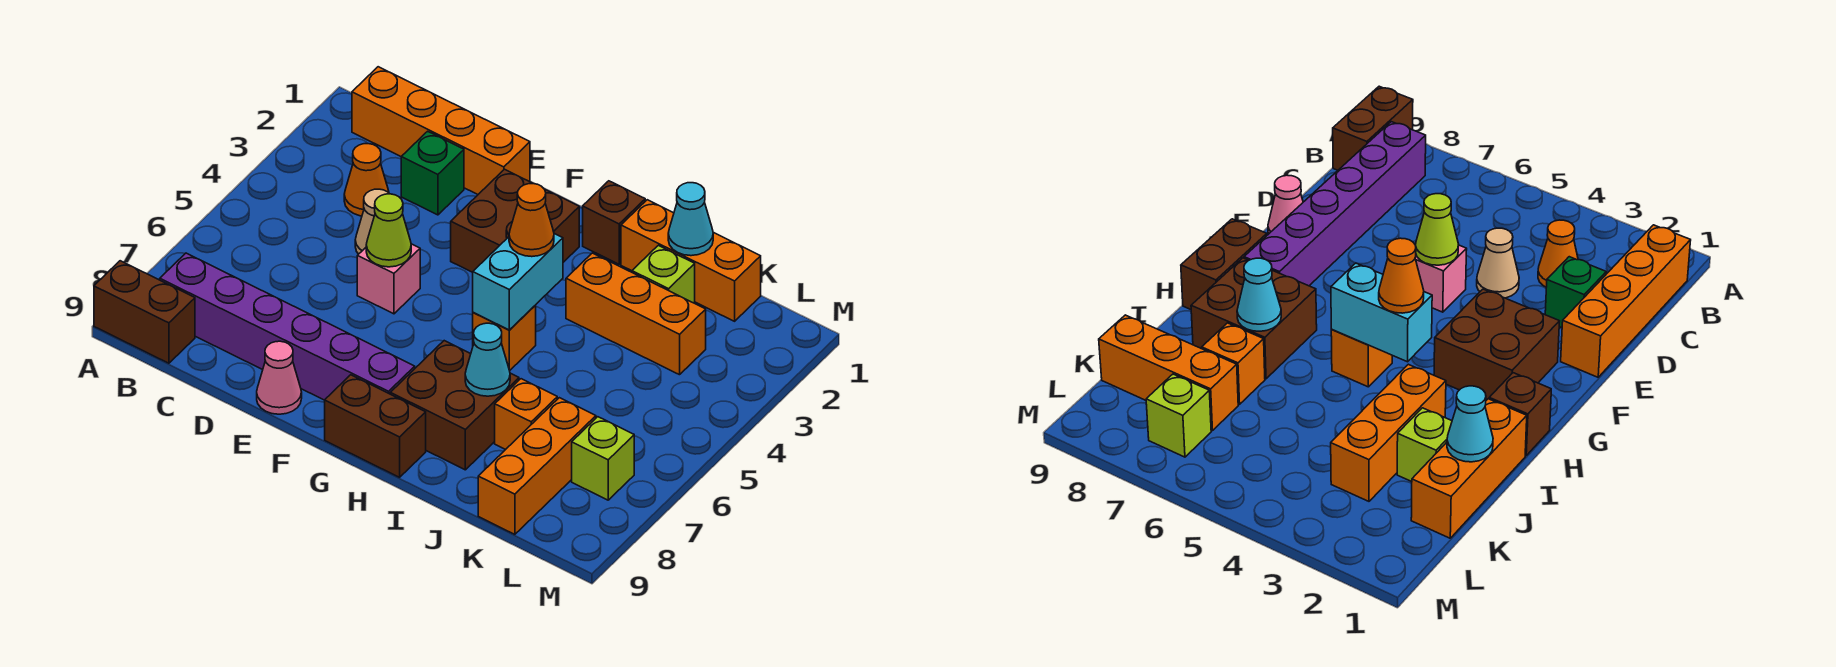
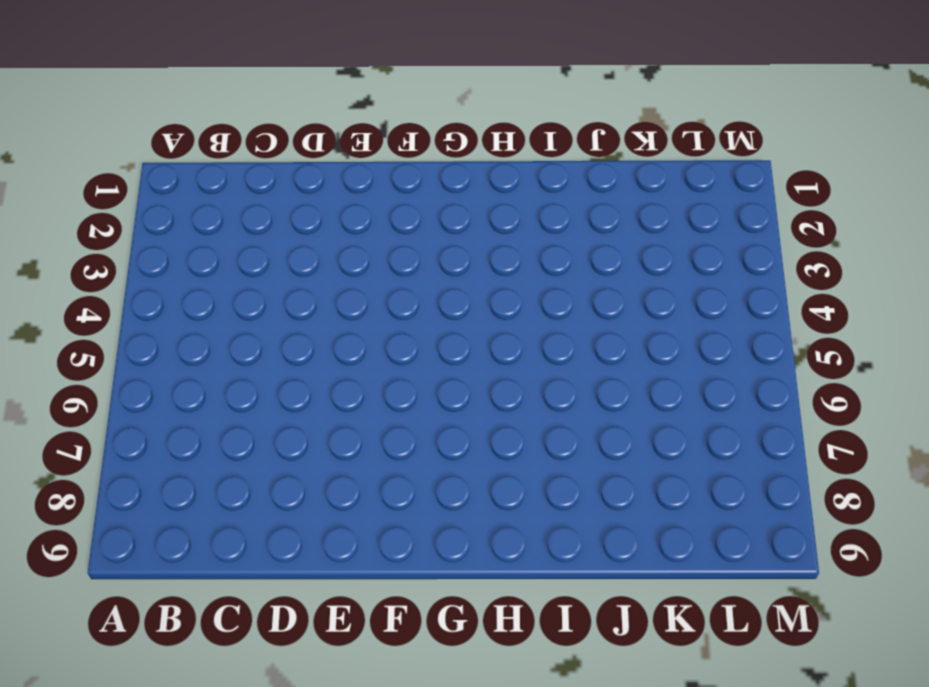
none -> brown brick A9:B9 level 1
none -> orange brick B1:E1 level 1
none -> purple brick B8:G8 level 1

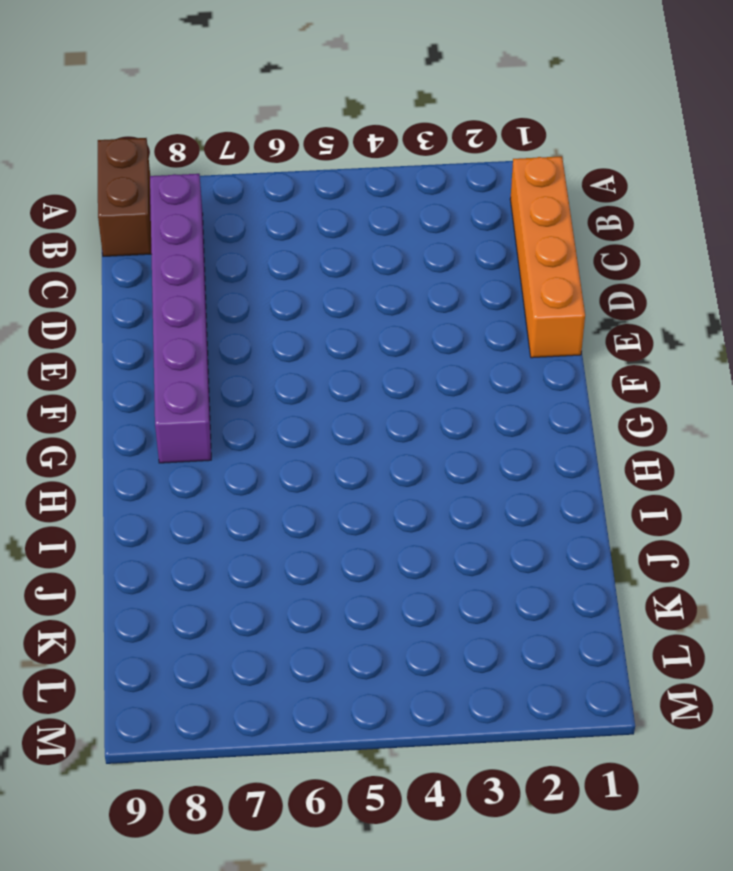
none -> orange cone C3 level 1
none -> green brick D2 level 1
none -> tan cone D4 level 1

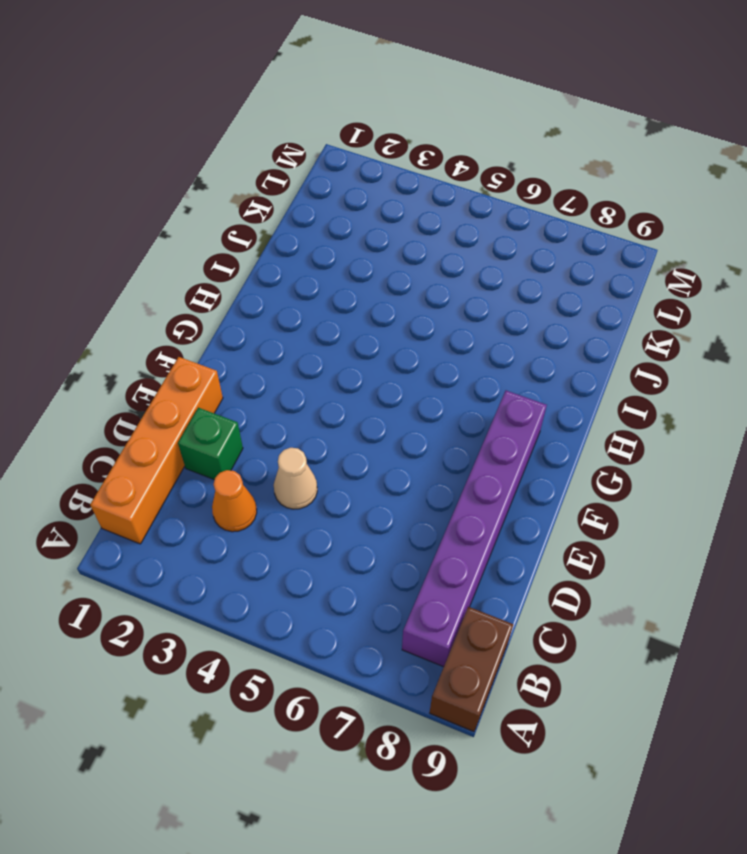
none -> pink brick E5 level 1
none -> pink cone E9 level 1
none -> brown brick F2:G3 level 1

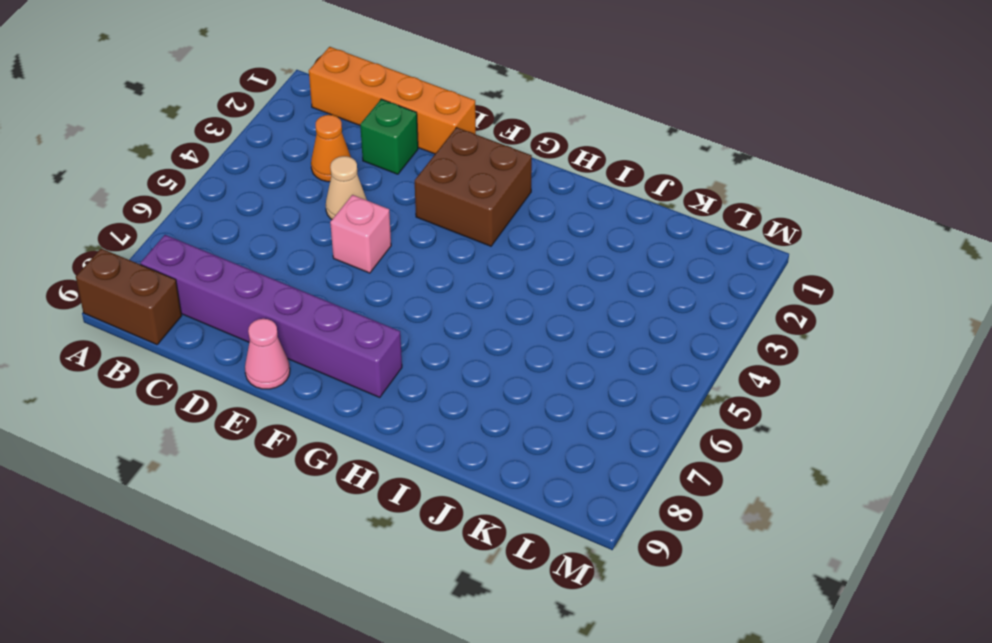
none -> brown brick G9:H9 level 1
none -> brown brick H1 level 1
none -> orange brick H5 level 1

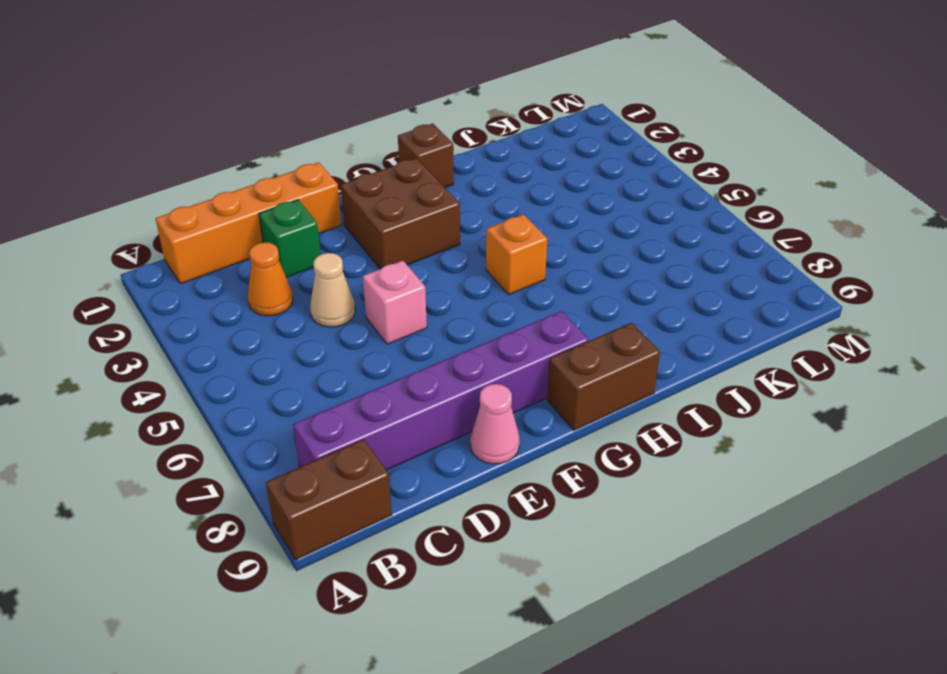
none -> brown brick H7:I8 level 1
none -> orange brick I1:K1 level 1
none -> orange brick I3:K3 level 1

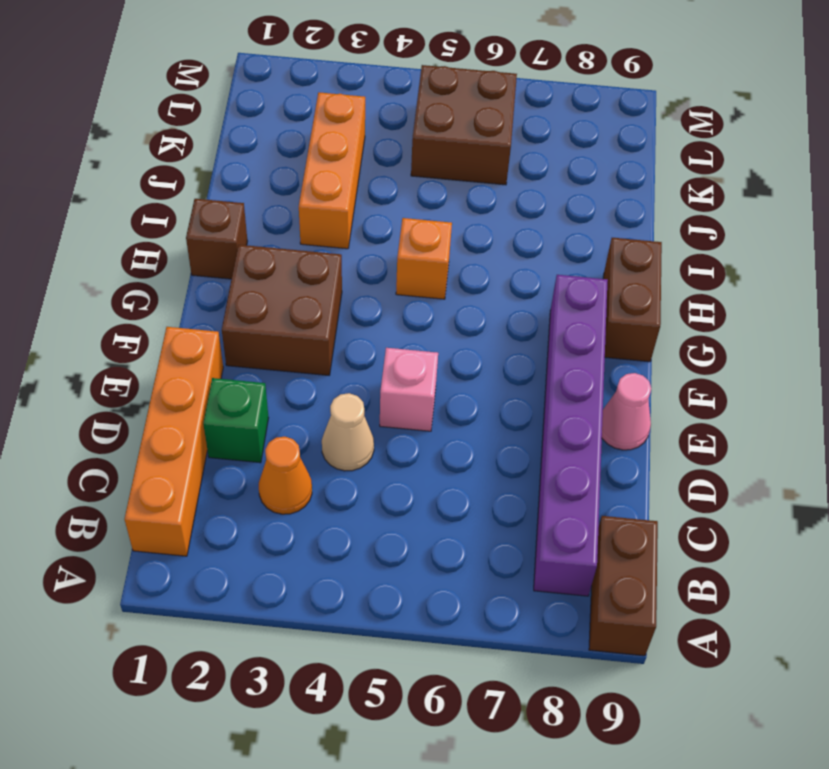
brown brick K5:L6 level 1 -> brown brick H7:I8 level 1
none -> orange brick I1:K1 level 1
none -> lime brick J2 level 1
none -> orange brick J7 level 1

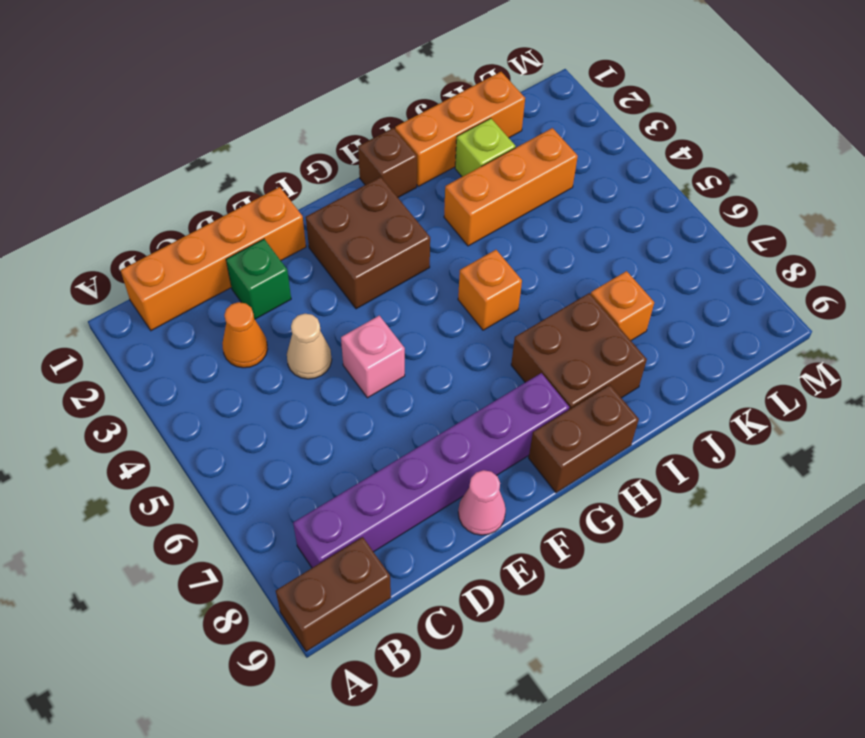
none -> orange brick K7:K9 level 1
none -> lime brick L7 level 1
none -> lime cone E5 level 2

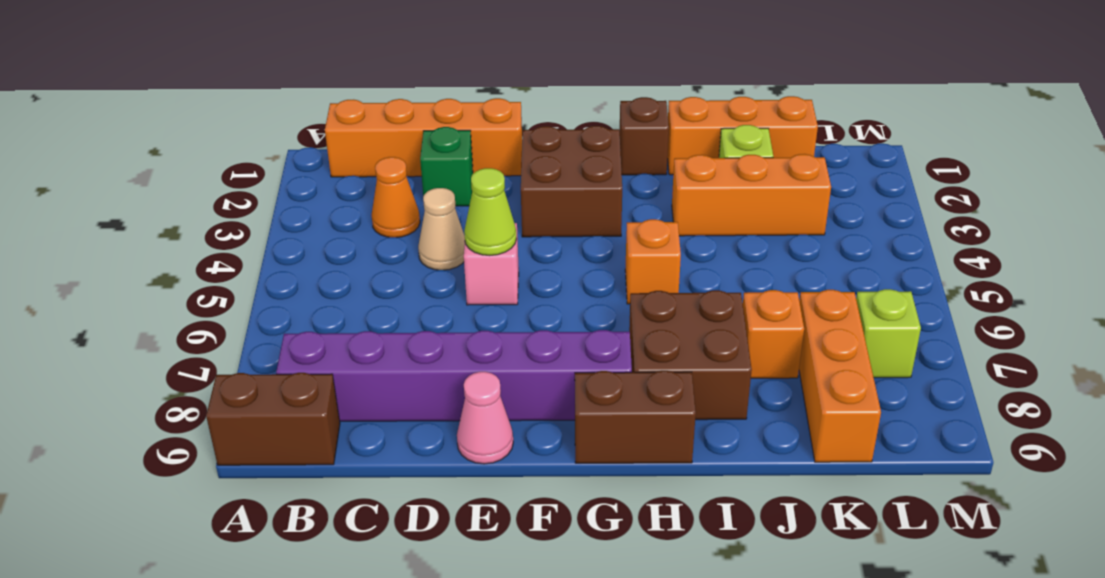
none -> cyan brick H4:H5 level 2
none -> cyan cone I7 level 2
none -> cyan cone J1 level 2

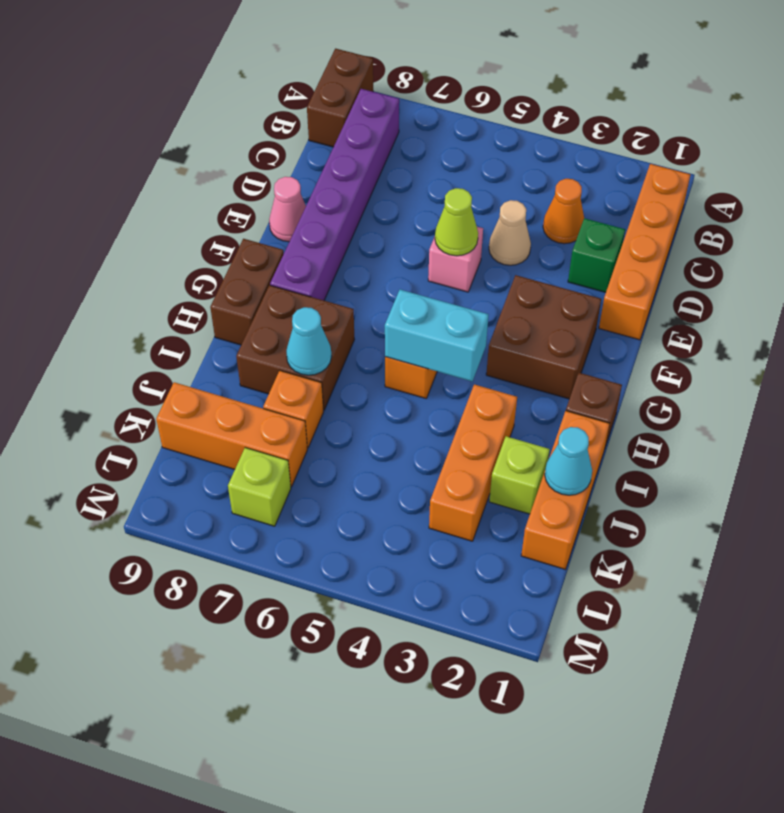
none -> orange cone H4 level 3

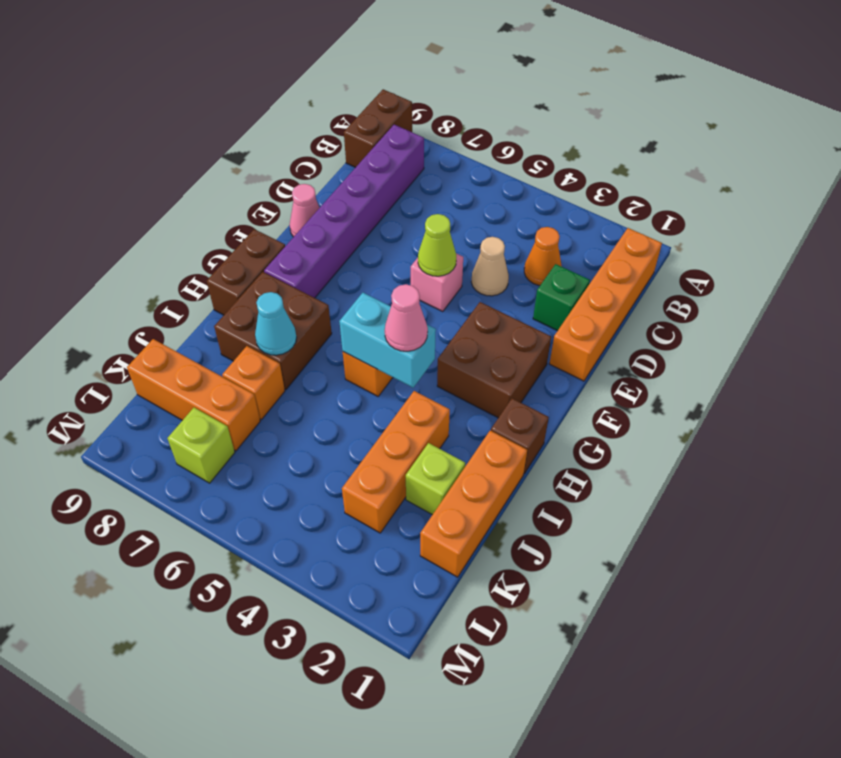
pink cone H4 level 3 -> orange cone H4 level 3
none -> cyan cone J1 level 2

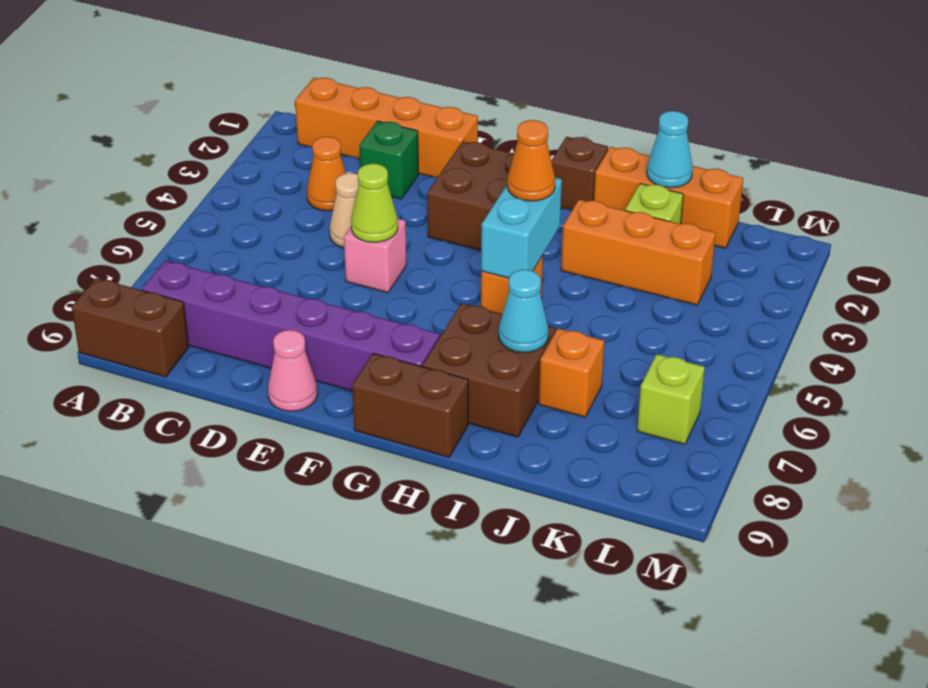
none -> orange brick K7:K9 level 1

